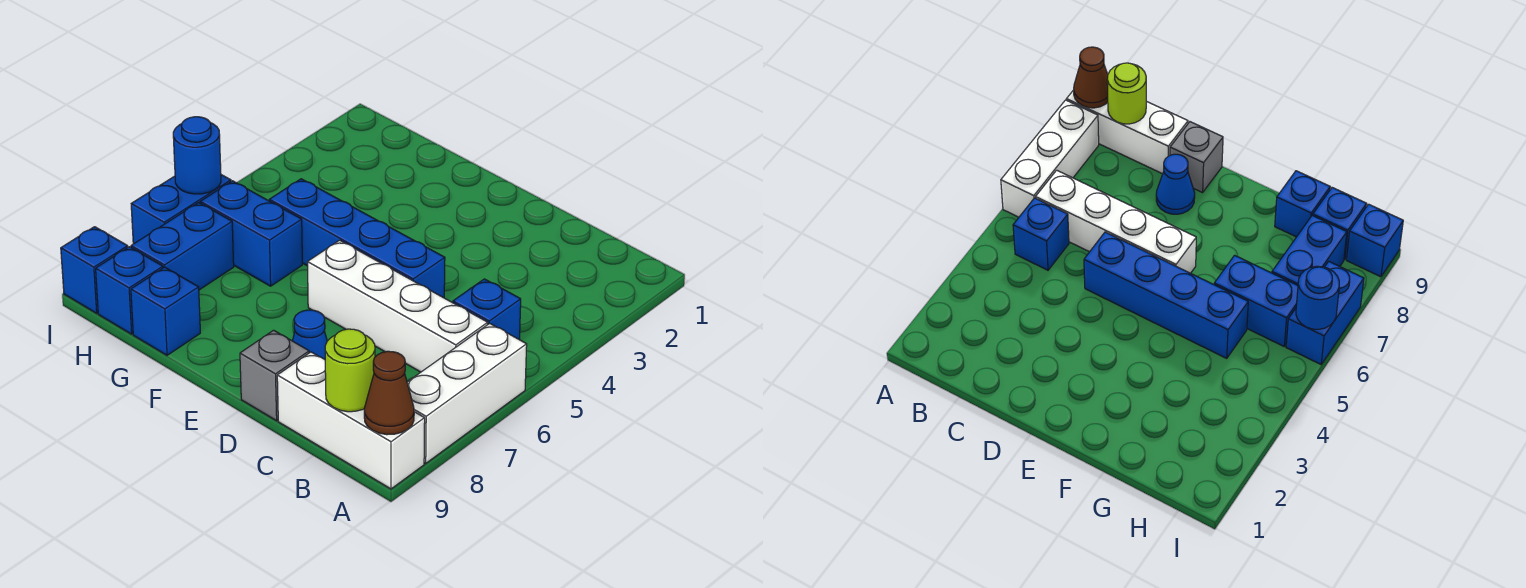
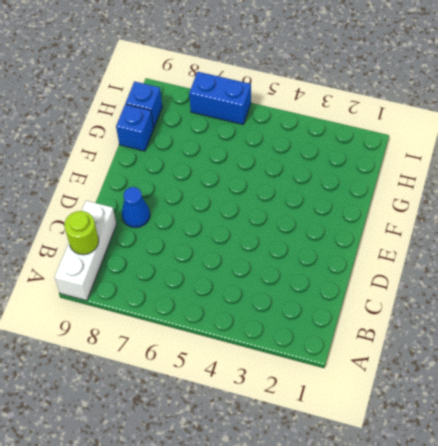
none -> white brick A6:A8 level 1
none -> blue brick B5 level 1
none -> white brick B6:E6 level 1

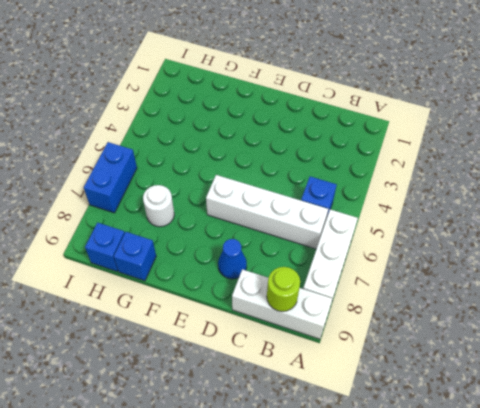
white round brick G7 level 1 -> none
none -> blue brick D5:G5 level 1
none -> grey brick D9 level 1
none -> blue brick G6:H6 level 1

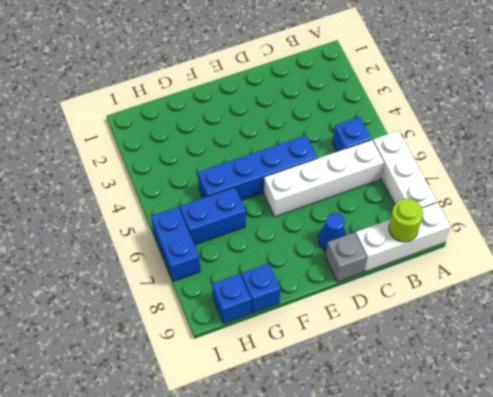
none -> blue brick H7:H8 level 1
none -> blue brick I9 level 1
none -> brown cone A9 level 2

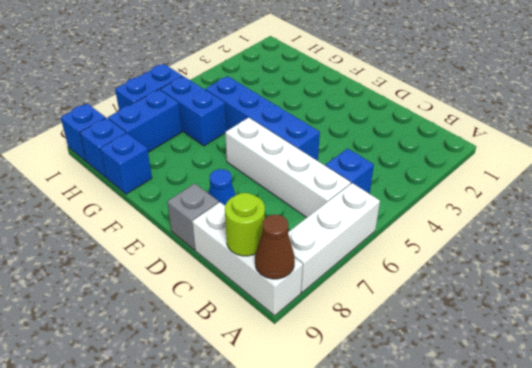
none -> blue round brick I6 level 2

